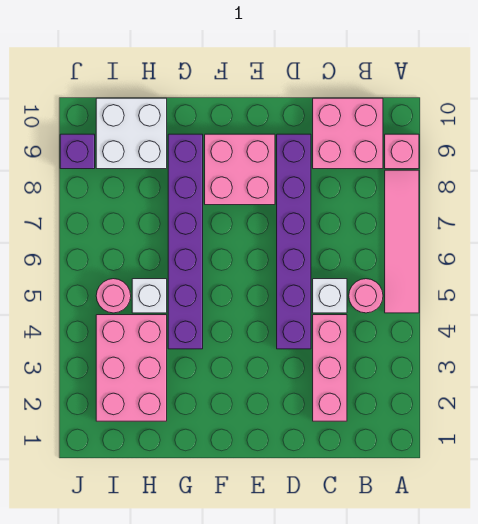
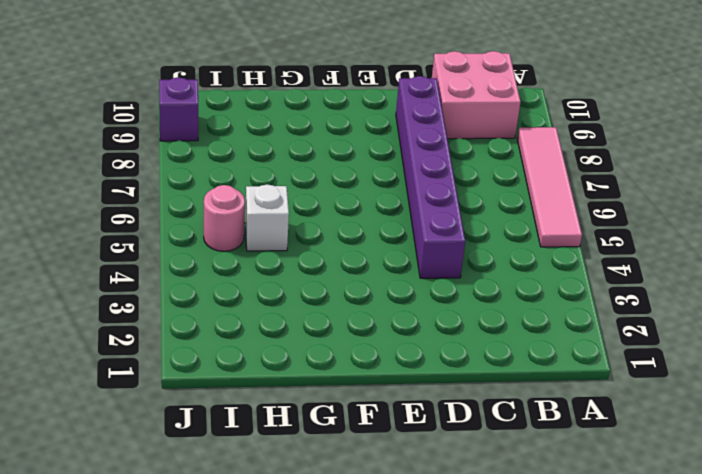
none -> pink brick A9 level 1
none -> pink round brick B5 level 1
none -> pink brick C2:C4 level 1

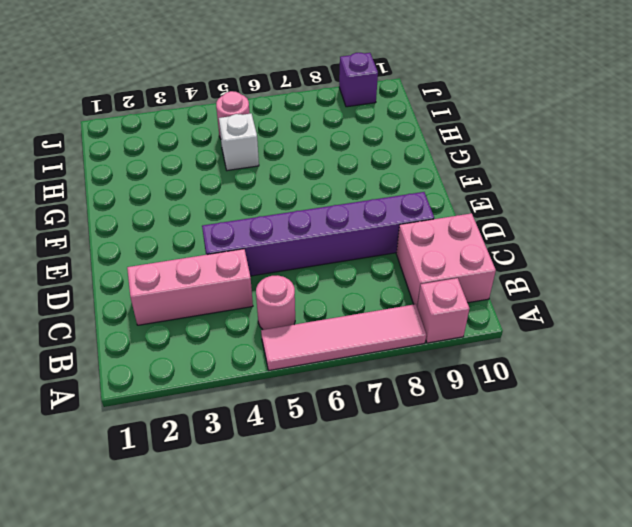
none -> white brick C5 level 1
none -> pink brick E8:F9 level 1
none -> purple brick G4:G9 level 1

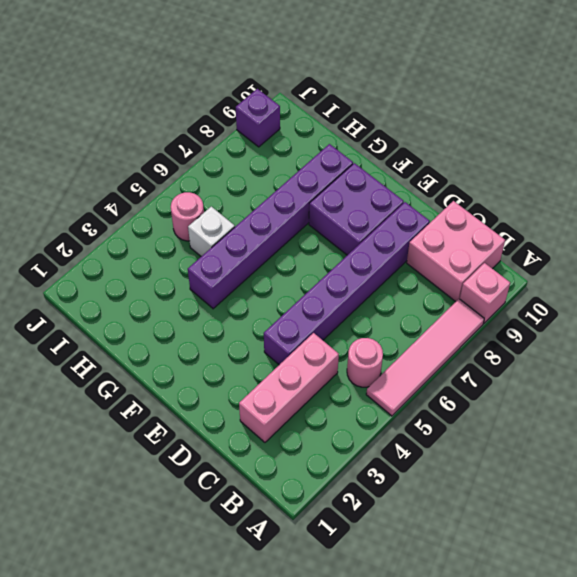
purple brick E8:F9 level 1 -> pink brick E8:F9 level 1
none -> white brick C5 level 1
none -> pink brick H2:I4 level 1
none -> white brick H9:I10 level 1

